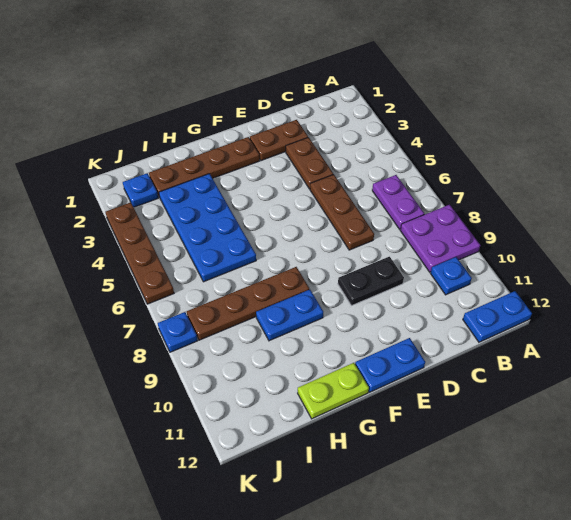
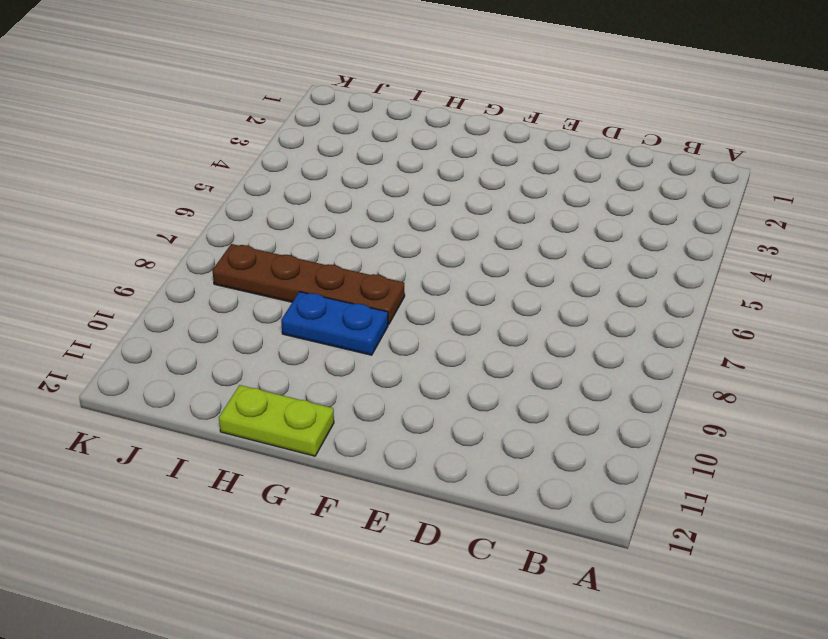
none -> purple plate A8:B9 level 1
none -> blue plate A12:B12 level 1
none -> purple plate B6:B7 level 1

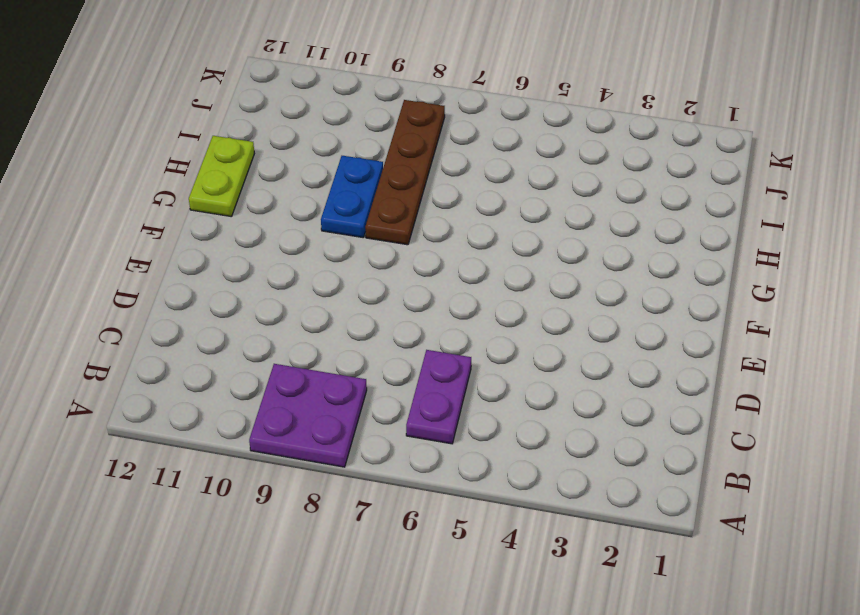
purple plate B6:C6 level 1 -> purple plate B6:B7 level 1
none -> blue plate A12:B12 level 1
none -> blue plate B10 level 1
none -> brown plate D2:E2 level 1

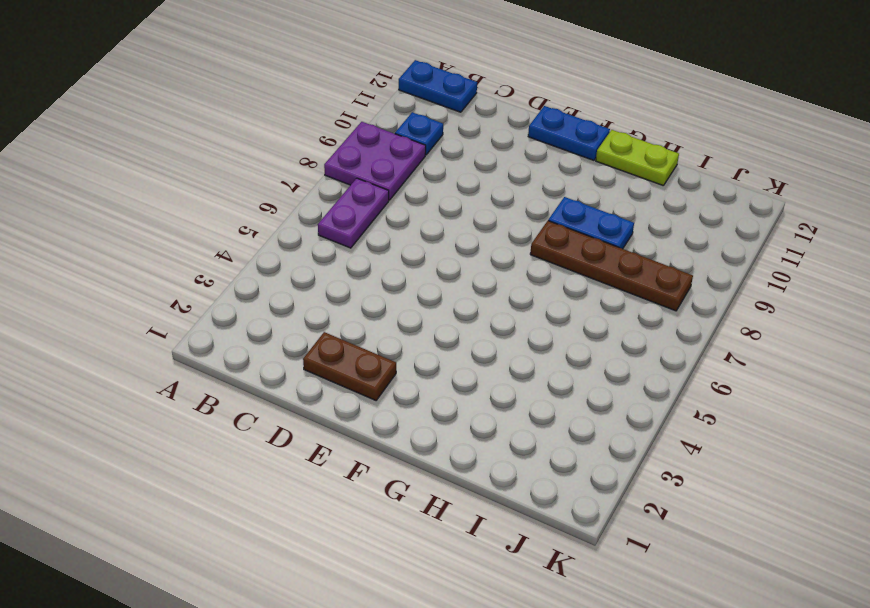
none -> brown plate D3:D4 level 1
none -> brown plate D5:D7 level 1
none -> black plate D9:E9 level 1

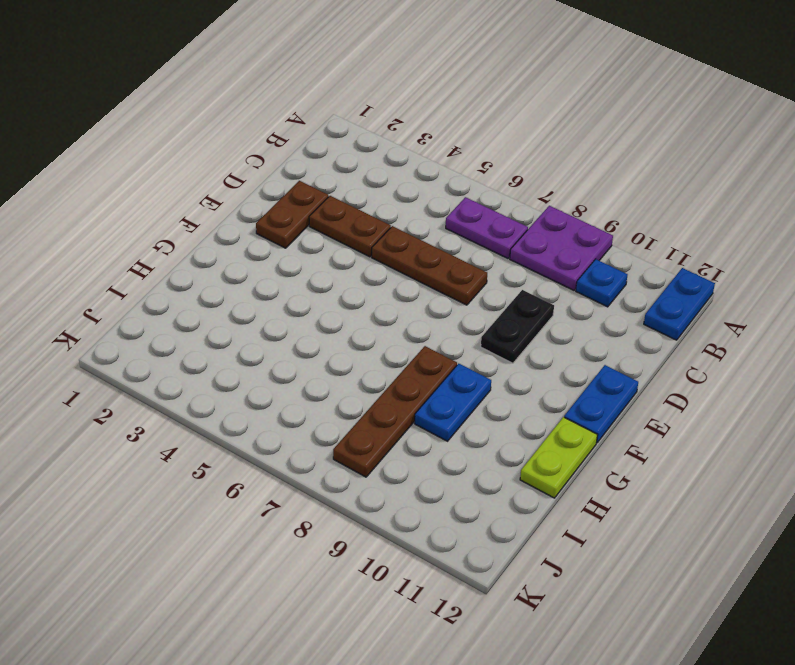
none -> brown plate F2:I2 level 1
none -> blue plate H3:I6 level 1
none -> blue plate J2 level 1

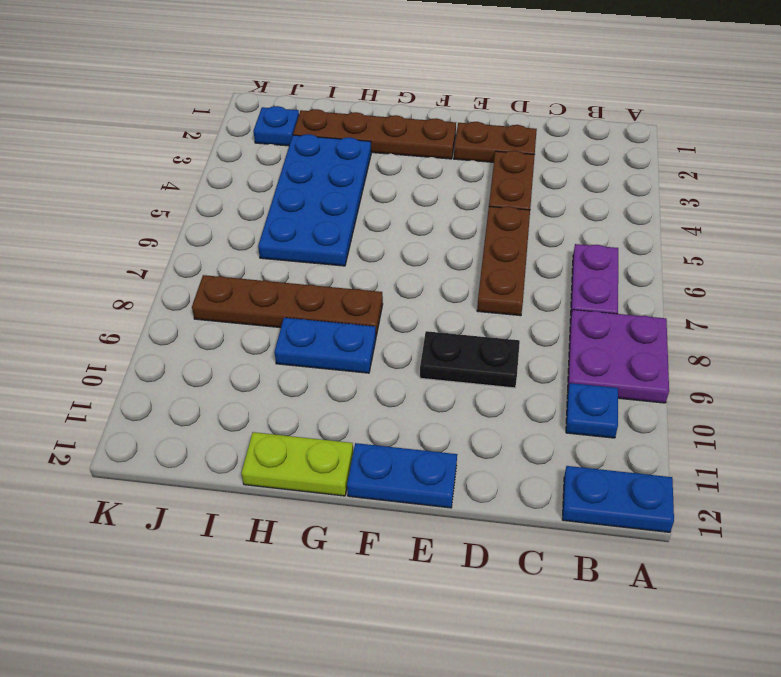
none -> brown plate K3:K6 level 1
none -> blue plate K8 level 1

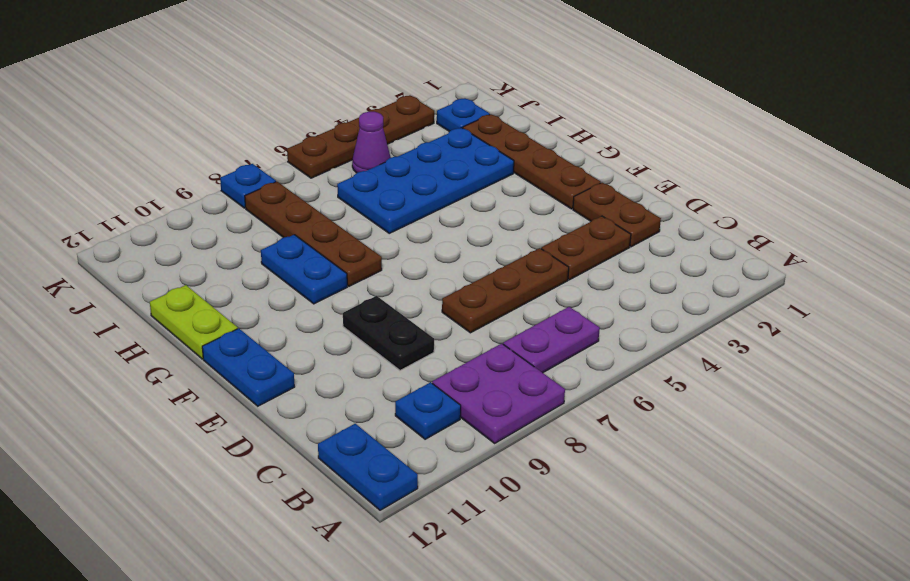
purple cone J5 level 1 -> none

